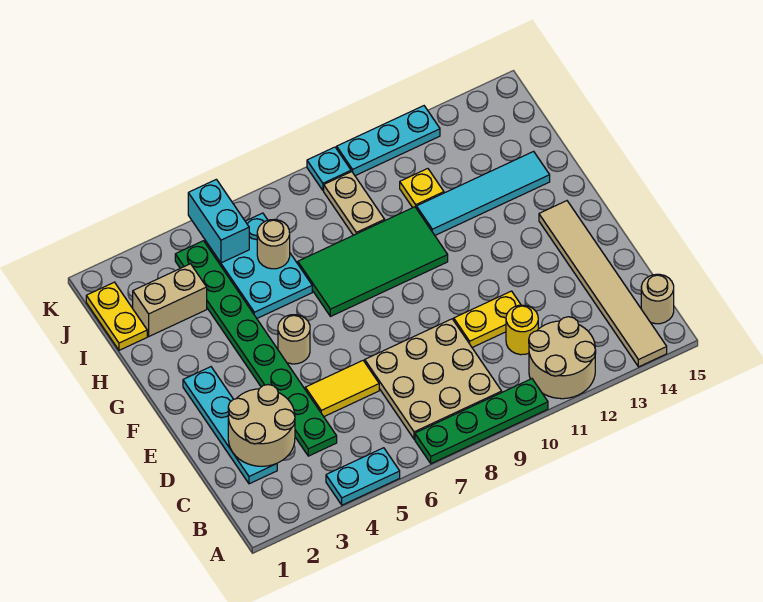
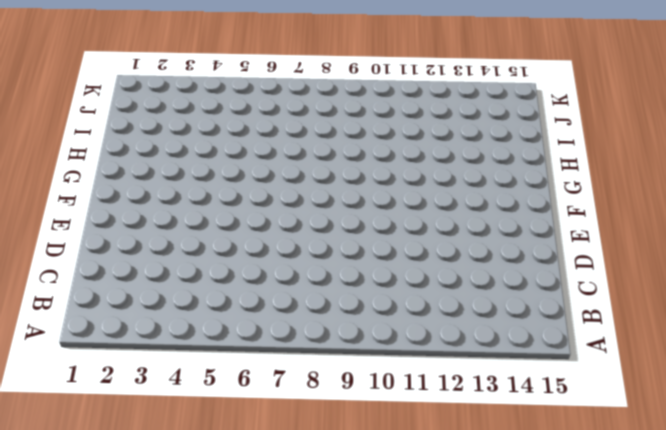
none -> cyan plate A4:A5 level 1
none -> green plate A7:A10 level 1
none -> tan round brick A11:B12 level 1

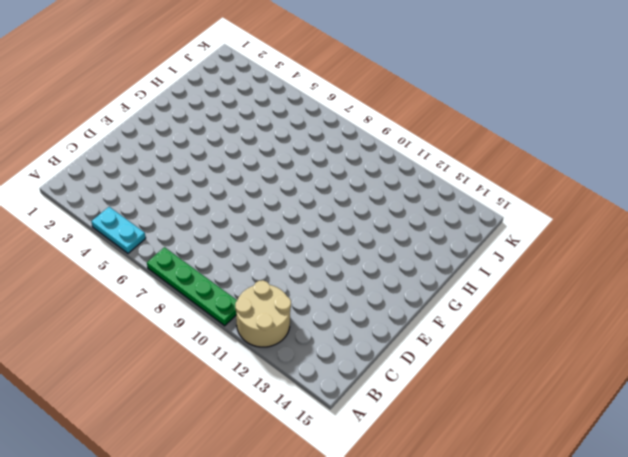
none -> tan tile A14:F14 level 1
none -> tan plate B7:D9 level 1
none -> tan round brick B15 level 1

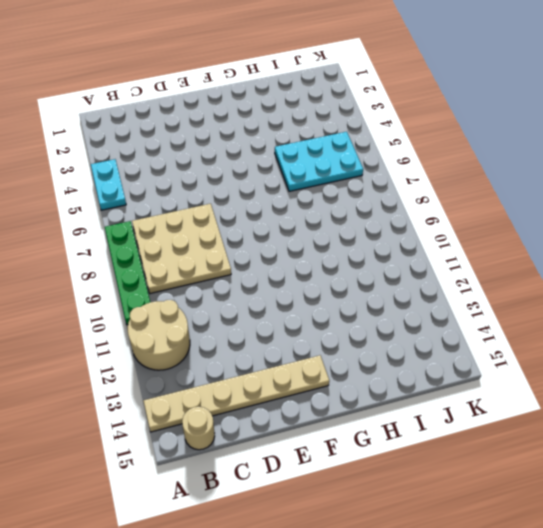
tan plate A14:F14 level 1 -> tan tile A14:F14 level 1
none -> cyan plate C2:F2 level 1
none -> green plate C4:J4 level 1
none -> yellow round brick C11 level 1

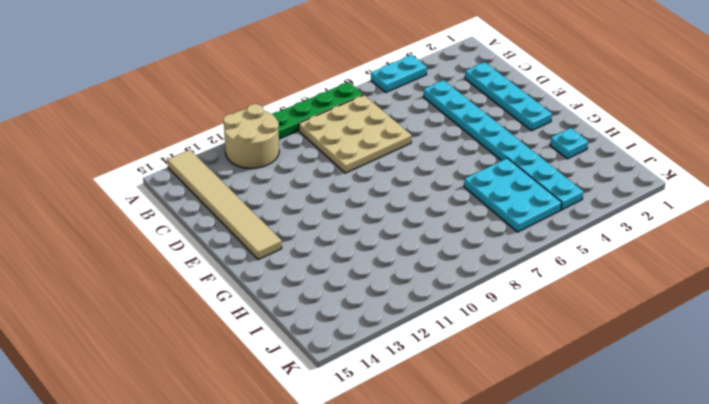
cyan plate C4:J4 level 1 -> green plate C4:J4 level 1
cyan plate H2 level 1 -> cyan plate K9 level 1
none -> tan round brick B15 level 1
none -> yellow round brick C11 level 1
none -> yellow tile D5:D6 level 1

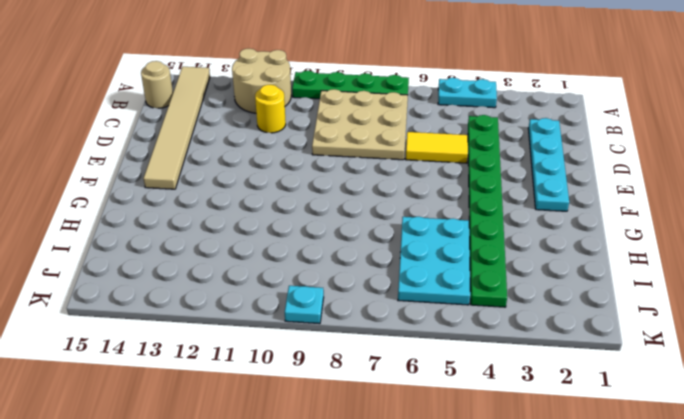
none -> yellow plate D10:D11 level 1
none -> tan round brick F5 level 1
none -> green tile G7:H10 level 1

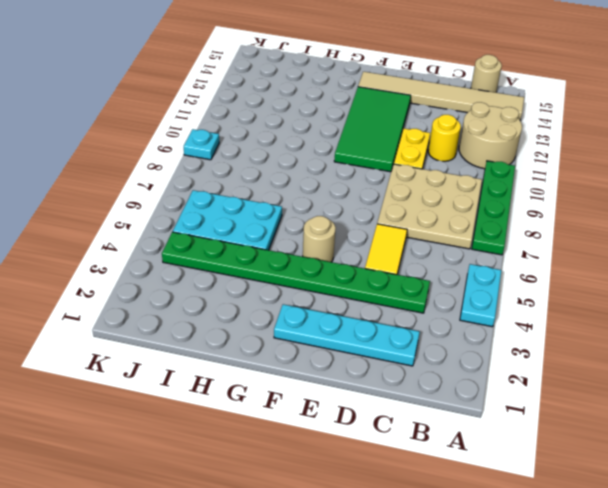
green tile E10:F13 level 1 -> green tile G7:H10 level 1
none -> cyan tile H11:H14 level 1
none -> yellow plate I1:J1 level 1
none -> tan brick I2:I3 level 1

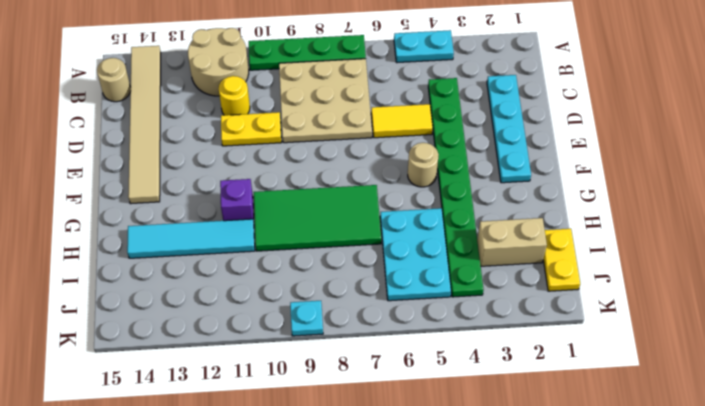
purple brick G11 level 1 -> none
none -> tan plate I9:J9 level 1
none -> yellow plate I11 level 1
none -> cyan plate K10:K12 level 1

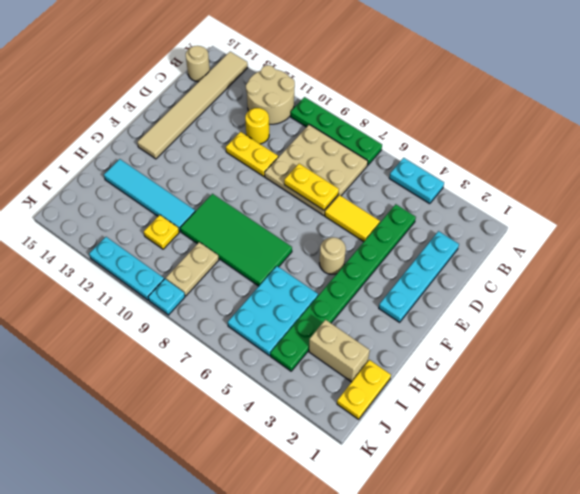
yellow plate D7:D8 level 2 -> none
none -> tan round brick C2:D3 level 2
none -> tan round brick I6 level 2
none -> cyan brick J5:K5 level 2

